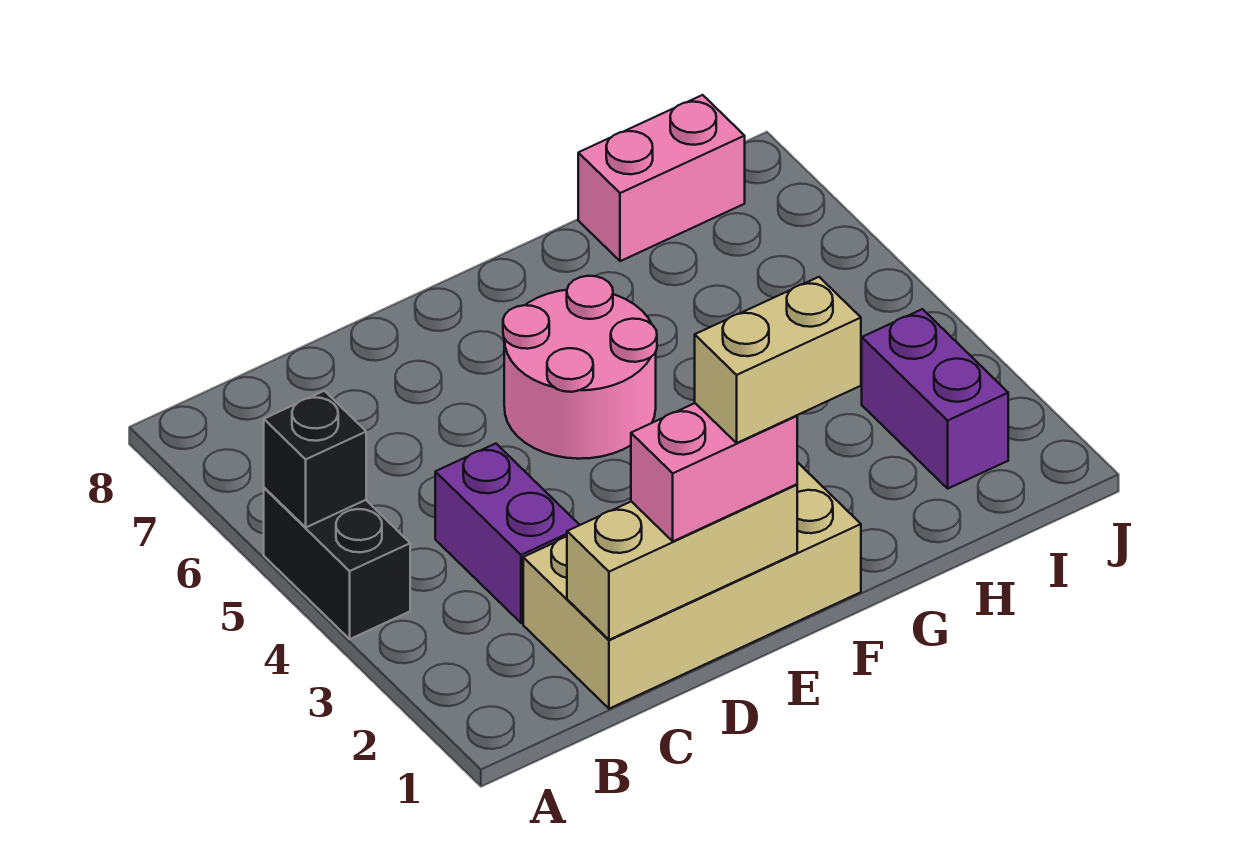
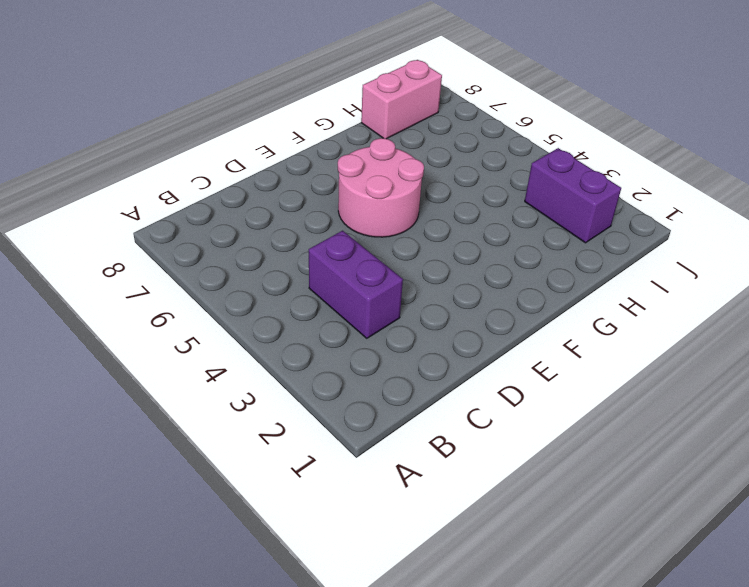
none -> black brick A4:A5 level 1
none -> tan brick C1:F2 level 1

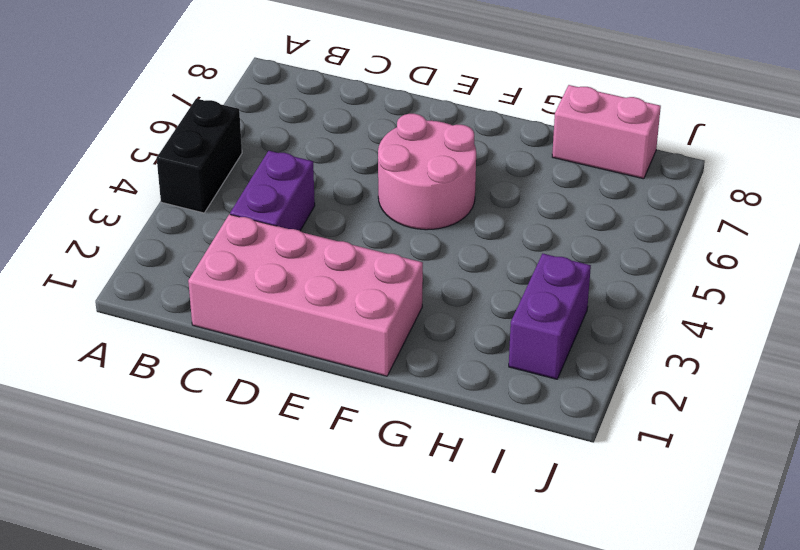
pink brick C1:F2 level 1 -> tan brick C1:F2 level 1
none -> black brick A5 level 2
none -> tan brick C1:E1 level 2

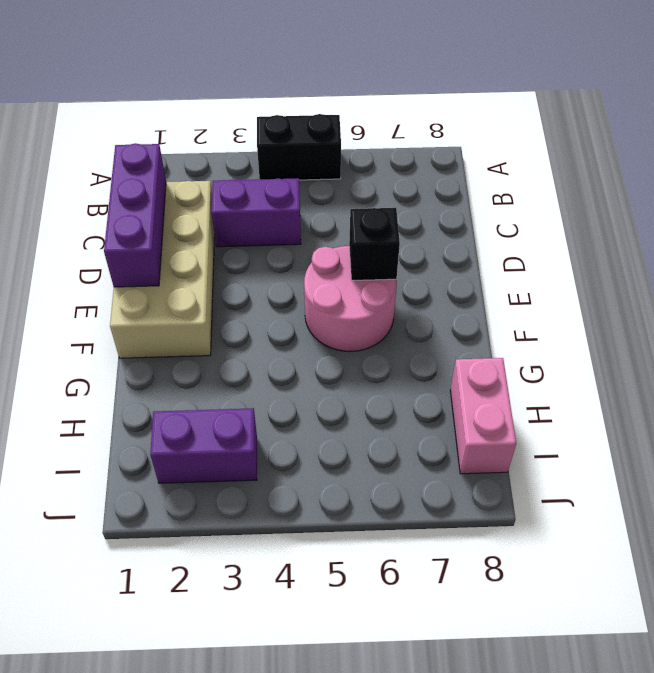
purple brick C1:E1 level 2 -> tan brick C1:E1 level 2
black brick E6 level 2 -> black brick A5 level 2
none -> pink brick D1:E1 level 3
none -> tan brick E1:F1 level 4

